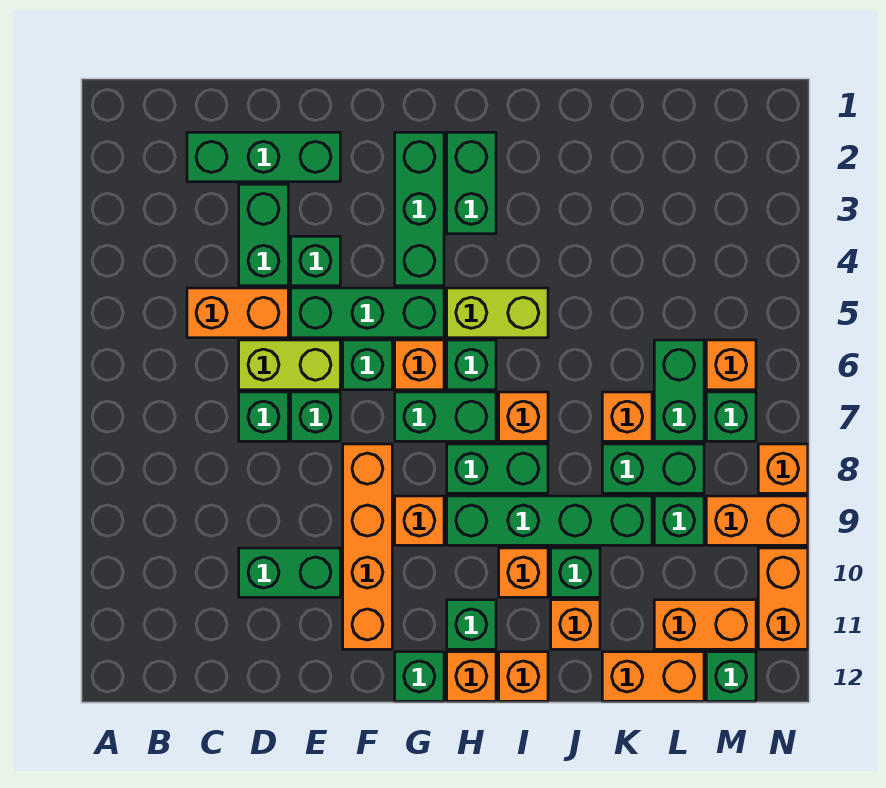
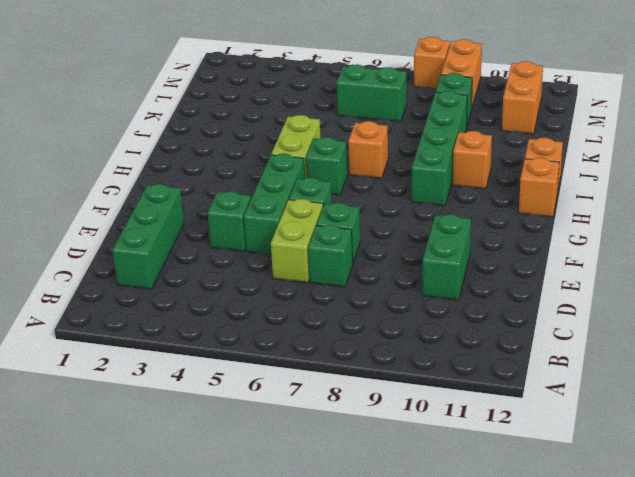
none -> orange brick C5:D5 level 1
none -> green brick D3:D4 level 1
none -> orange brick F8:F11 level 1
none -> green brick G2:G4 level 1

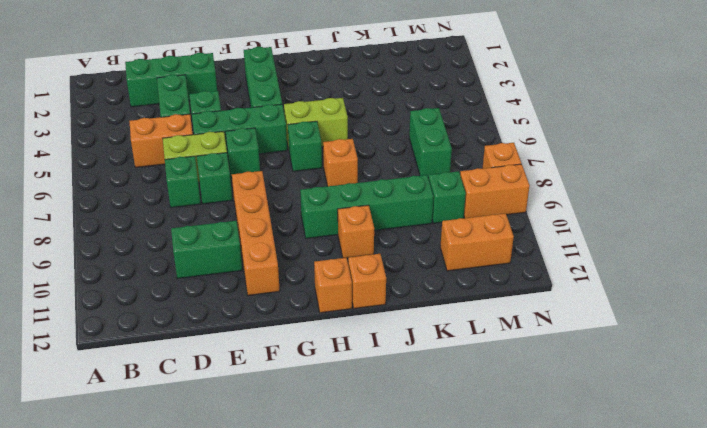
none -> orange brick G6 level 1
none -> green brick G7:H7 level 1
none -> orange brick G9 level 1
none -> green brick G12 level 1

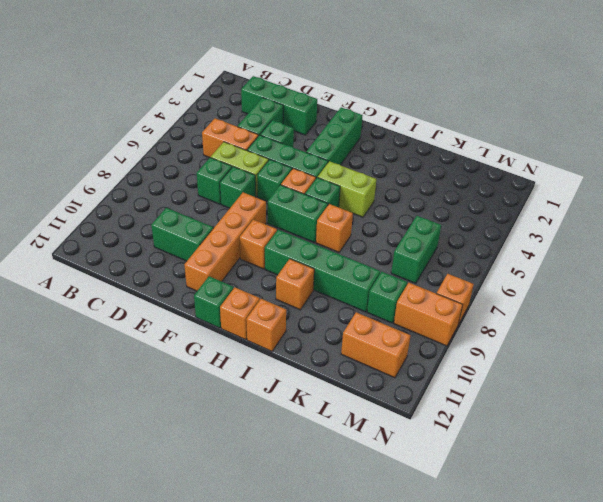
none -> green brick H2:H3 level 1
none -> green brick H8:I8 level 1
none -> green brick H11 level 1
none -> green brick J10 level 1

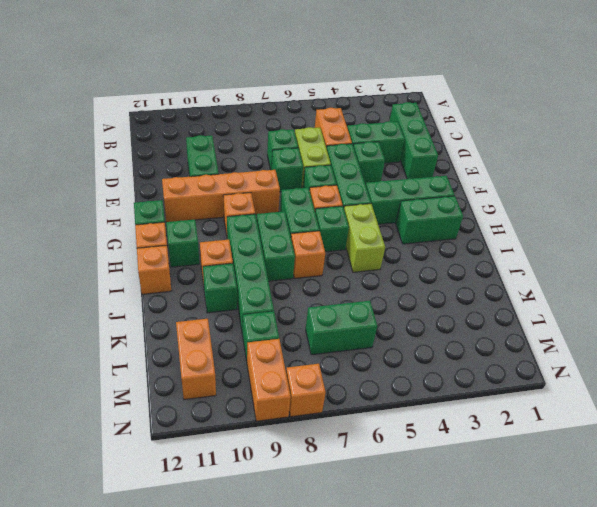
none -> orange brick J11 level 1
none -> orange brick K7 level 1
none -> green brick K8:L8 level 1
none -> orange brick K12:L12 level 1

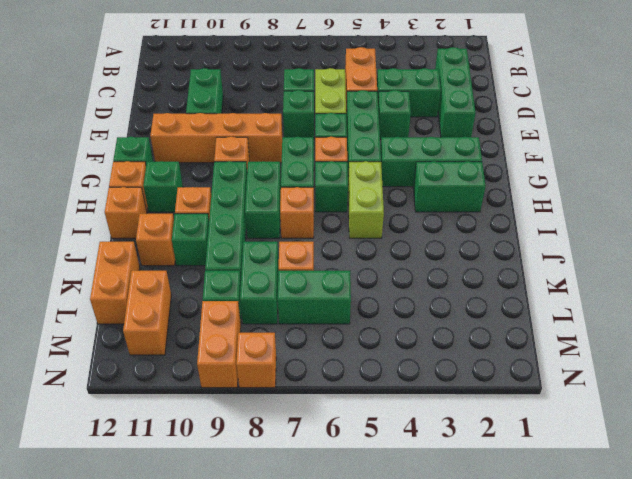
none -> orange brick M6 level 1
none -> green brick M7 level 1
none -> green brick M12 level 1
none -> orange brick N10:N11 level 1

